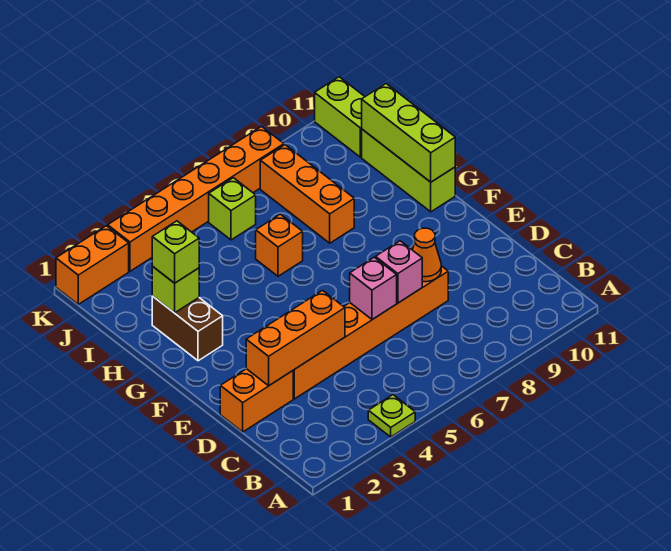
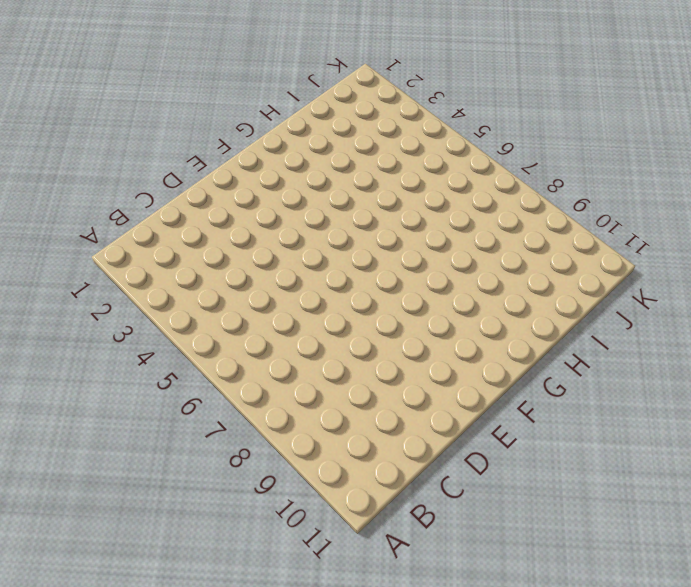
none -> lime plate A4 level 1
none -> orange brick D1:D2 level 1
none -> orange brick D3:D8 level 1

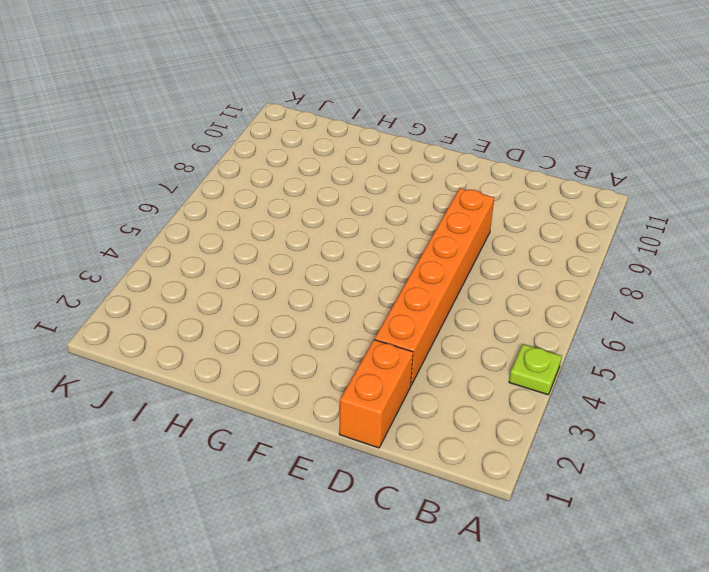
none -> brown brick G2:H2 level 1
none -> lime brick G11:I11 level 1
none -> orange brick H6 level 1

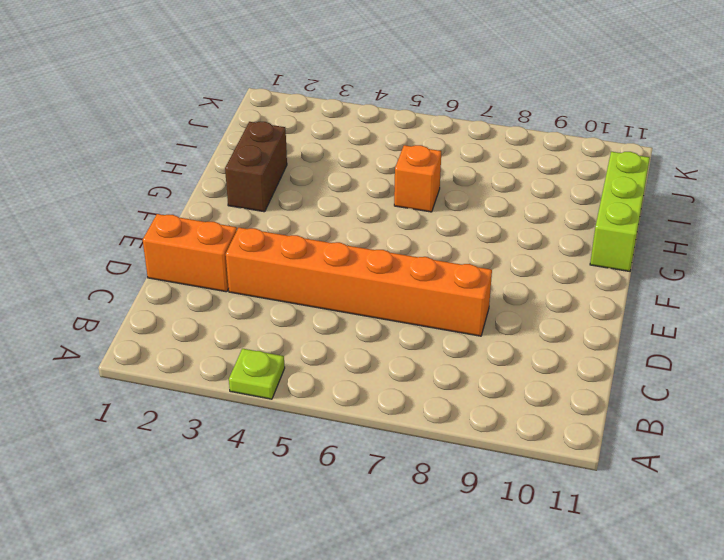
none -> orange brick H8:J8 level 1
none -> lime brick J6 level 1
none -> lime brick J11:K11 level 1

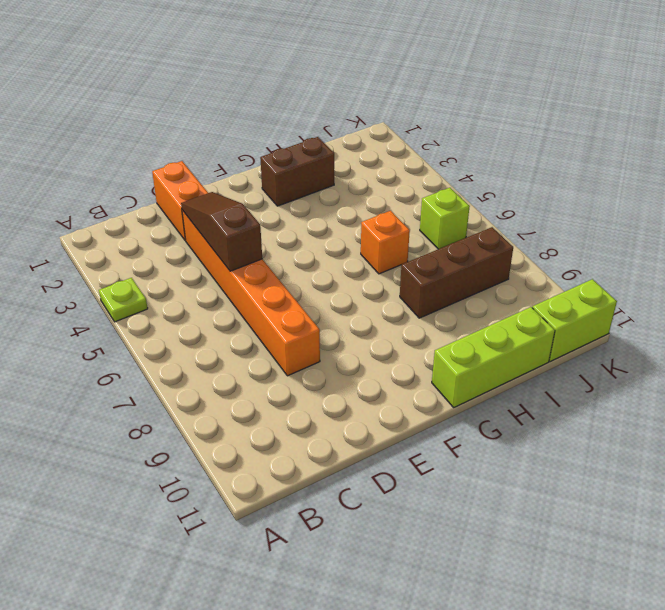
brown slope D3:D5 level 2 top 5 -> orange brick D2:D4 level 2
brown brick H8:J8 level 1 -> orange brick H8:J8 level 1
none -> orange brick K1:K2 level 1
none -> orange brick K3:K8 level 1
none -> pink brick D6 level 2

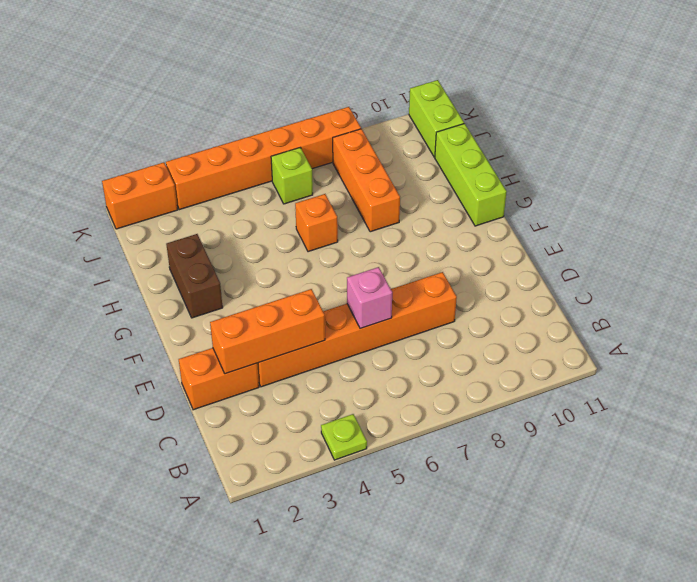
none -> pink brick D7 level 2
none -> orange cone D8 level 2
none -> lime brick G11:I11 level 2

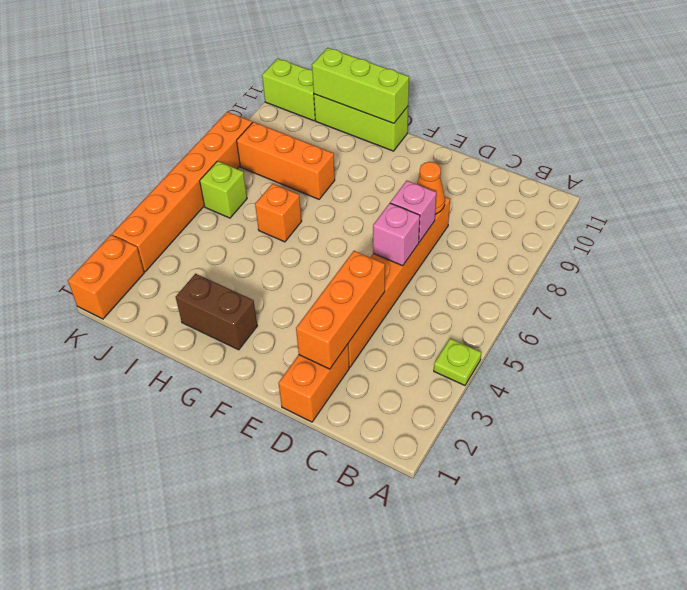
none -> lime brick H2 level 2
none -> lime brick H2 level 3

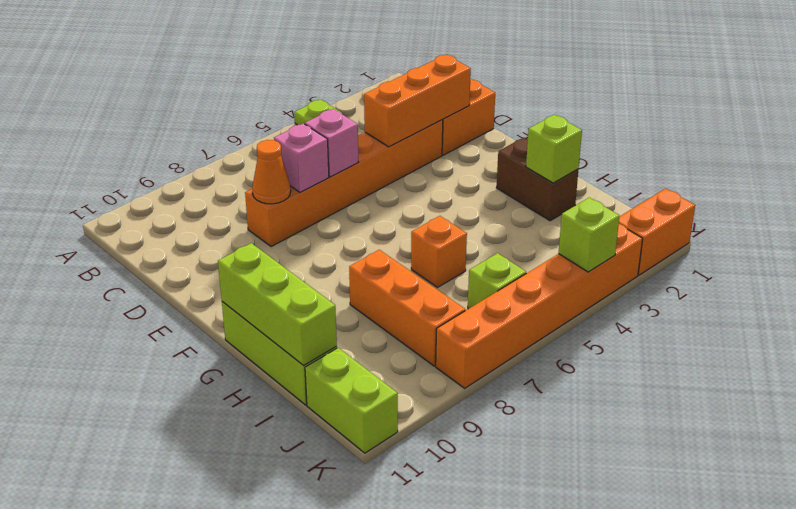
lime brick K4 level 2 -> lime brick H2 level 3

